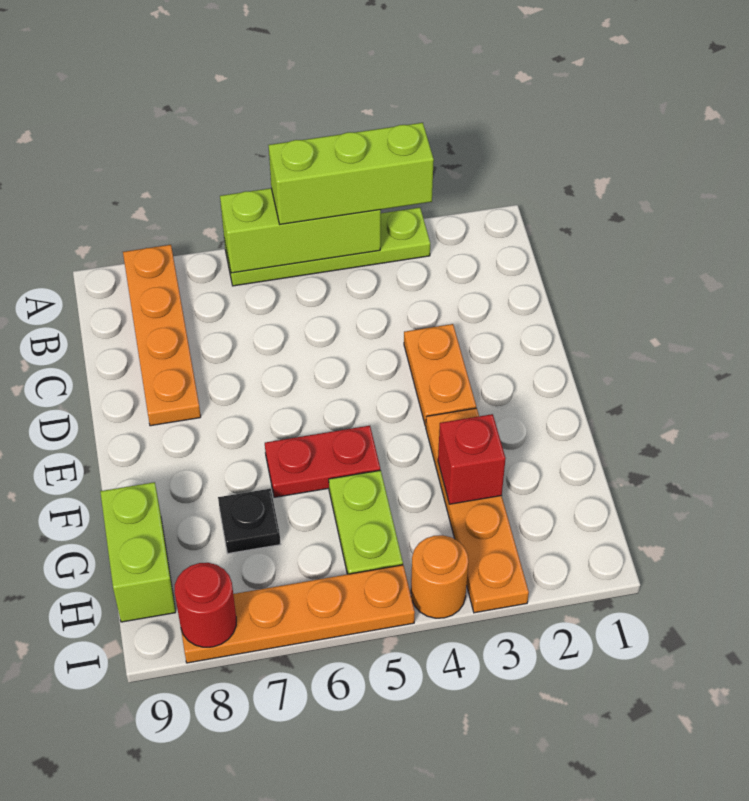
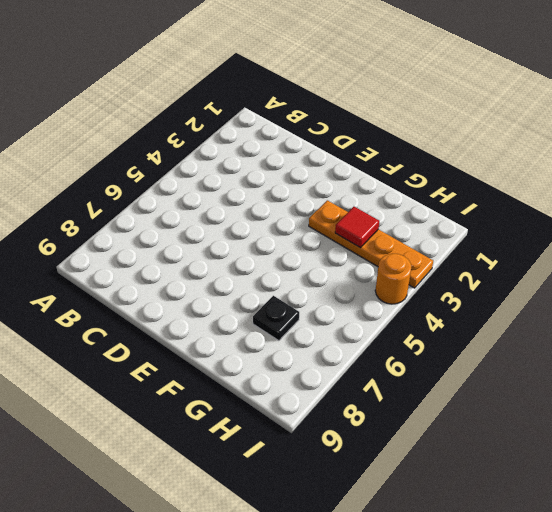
red tile G3 level 2 -> red brick G3 level 2
none -> lime plate A3:A6 level 1
none -> orange plate A8:D8 level 1
none -> orange plate D3:E3 level 1

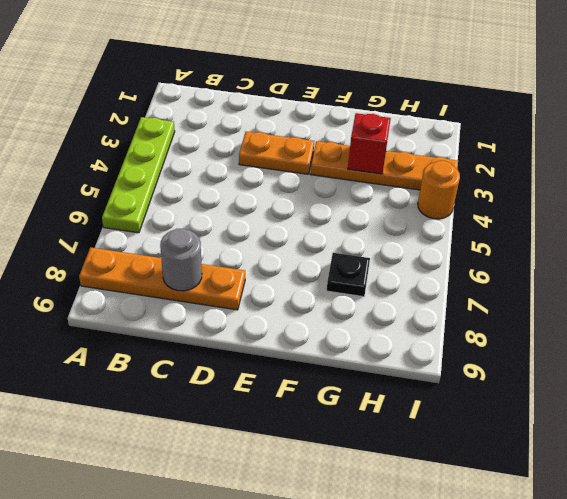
grey round brick C8 level 2 -> none
none -> red plate F5:F6 level 1
none -> lime plate G5:H5 level 1
none -> lime brick G9:H9 level 1

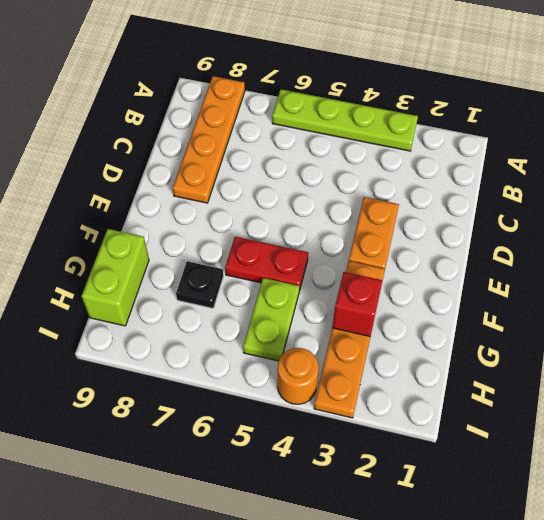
none -> orange plate I5:I8 level 1
none -> lime brick A4:A6 level 2
none -> red round brick I8 level 2

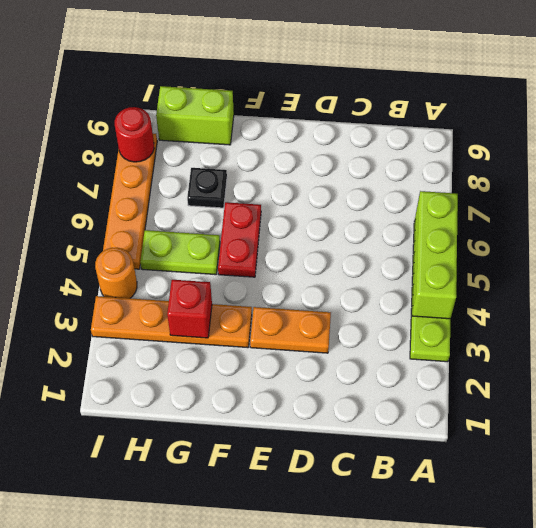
none -> orange plate A8:D8 level 1
none -> lime brick A3:A5 level 3

